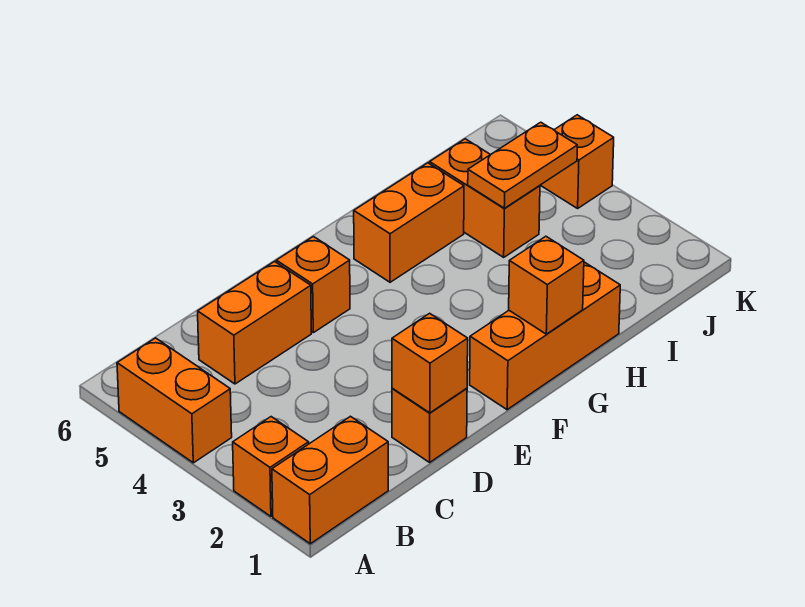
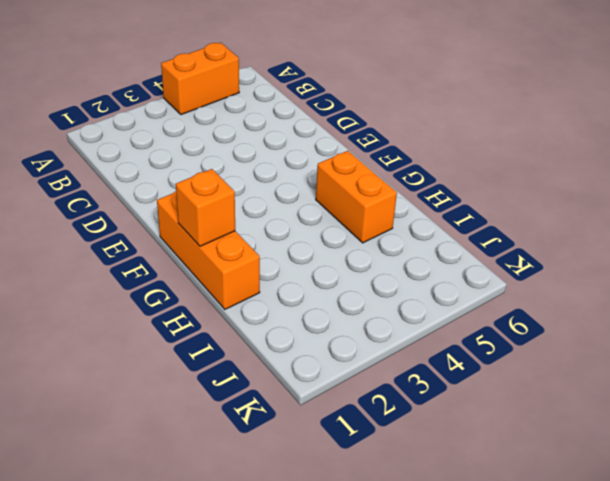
none -> orange brick A1:B1 level 1
none -> orange brick A2 level 1
none -> orange brick C5:D5 level 1

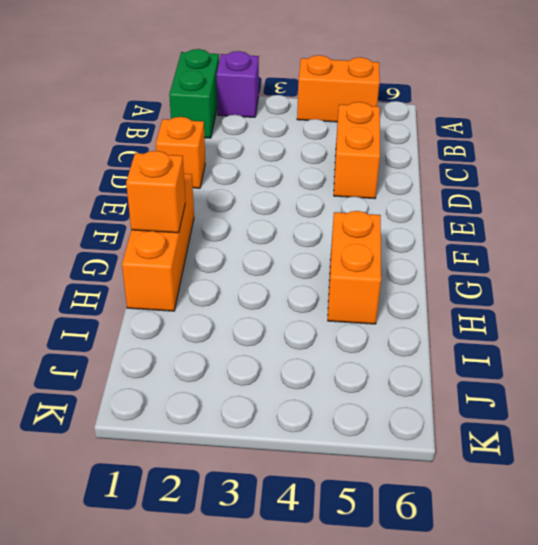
green brick A1:B1 level 1 -> orange brick A1:B1 level 1
purple brick A2 level 1 -> orange brick A2 level 1
none -> orange brick E5 level 1
none -> orange brick I4:I5 level 1
none -> orange brick K4 level 1

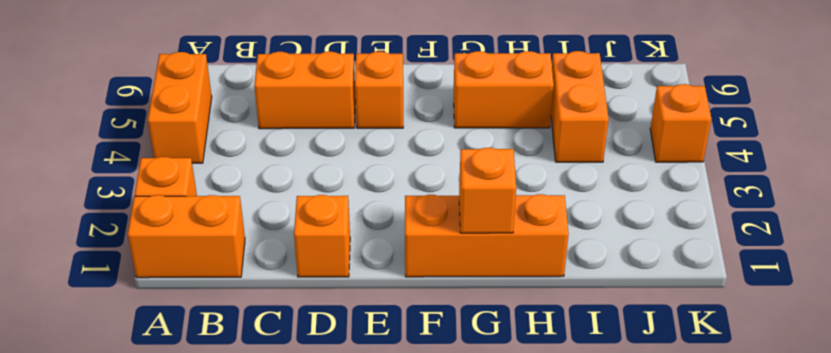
none -> orange brick D1 level 2
none -> orange plate I4:J4 level 2

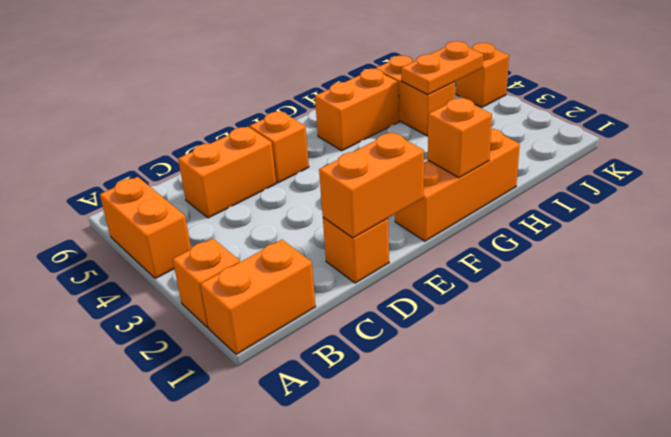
orange brick D1:E1 level 2 -> orange brick D1 level 2

